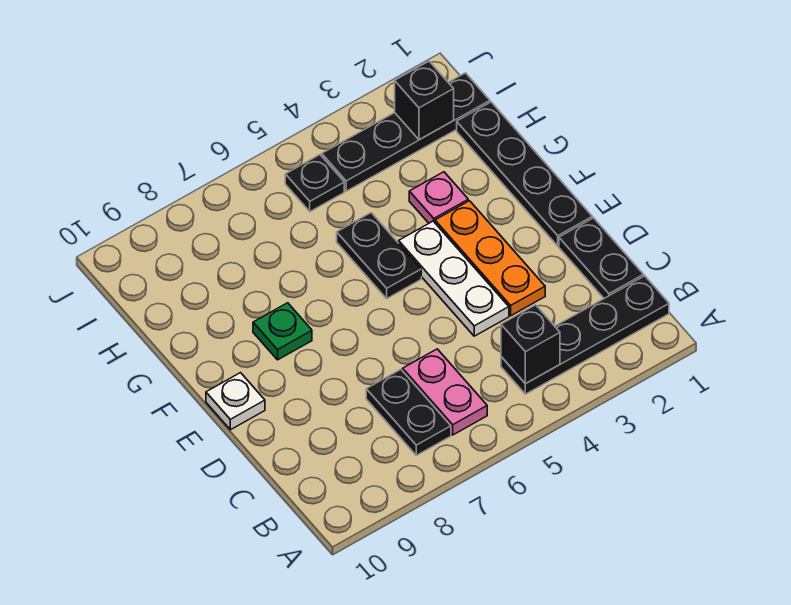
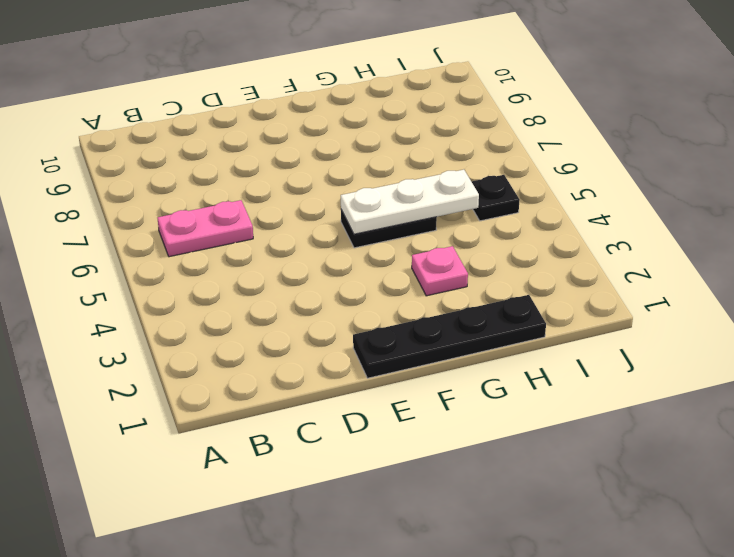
white plate F5:H5 level 2 -> white plate D4:F4 level 1
none -> black plate B1:B4 level 1
none -> black plate B7:C7 level 1
none -> black plate C1:D1 level 1

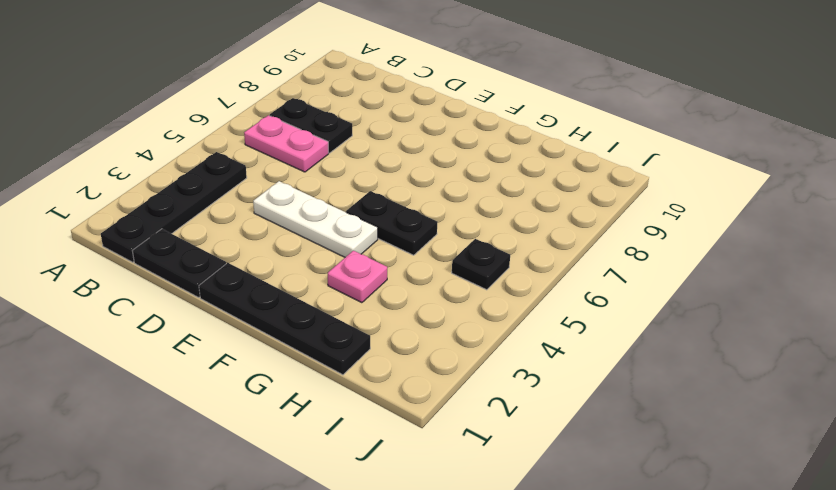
none -> orange plate D3:F3 level 1
none -> white plate E10 level 1
none -> green plate F8 level 1

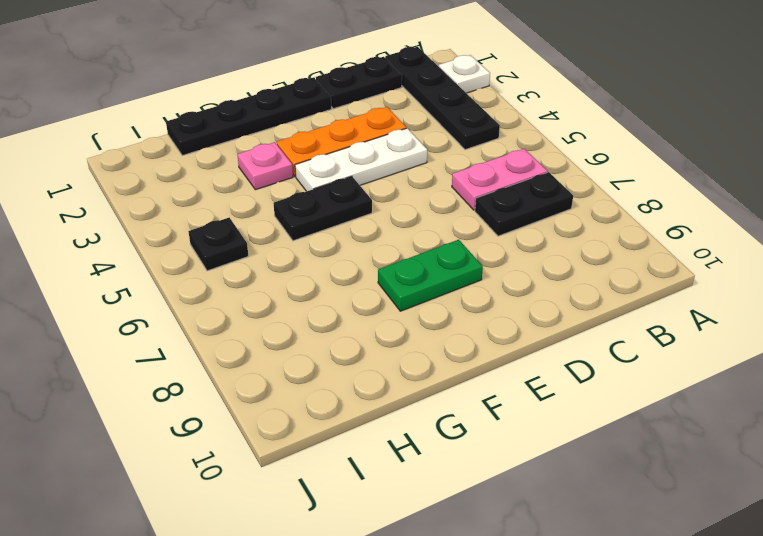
white plate A2 level 1 -> white plate E10 level 1
green plate E8:F8 level 1 -> green plate F8 level 1
none -> black plate I1:I4 level 1
none -> black brick B4 level 2
none -> black brick I2 level 2

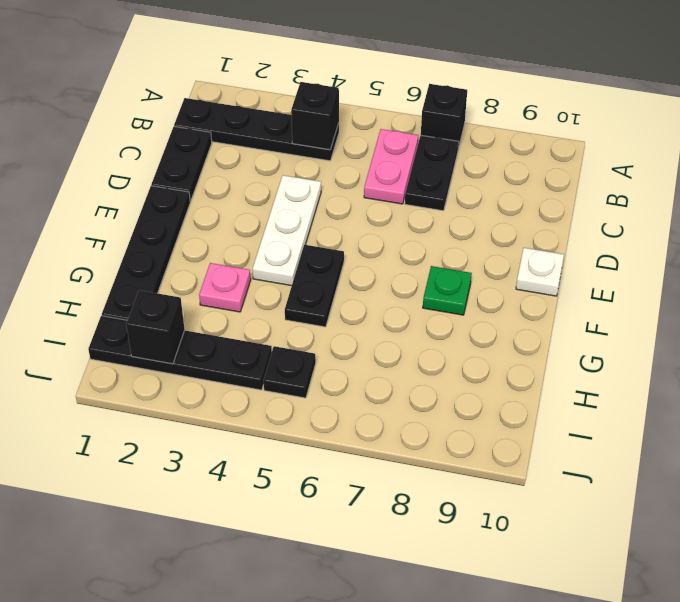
black brick A7 level 1 -> none
none -> orange plate D3:F3 level 1

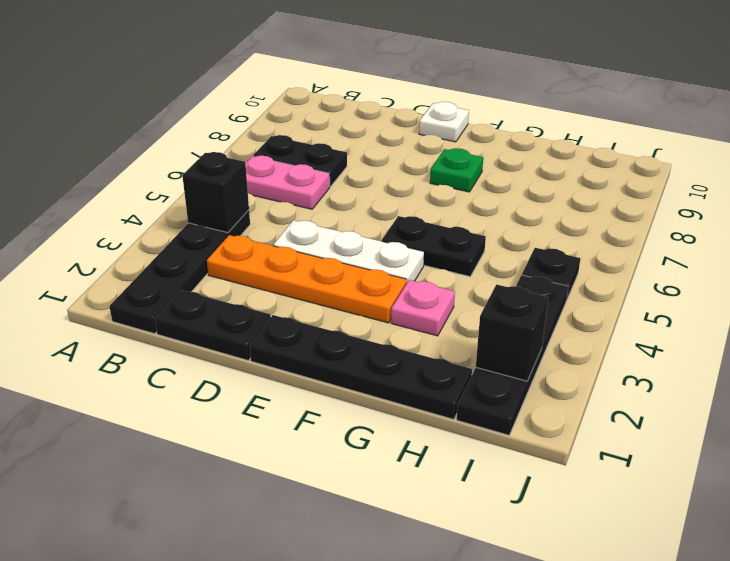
orange plate C3:F3 level 1 -> orange plate D3:F3 level 1

